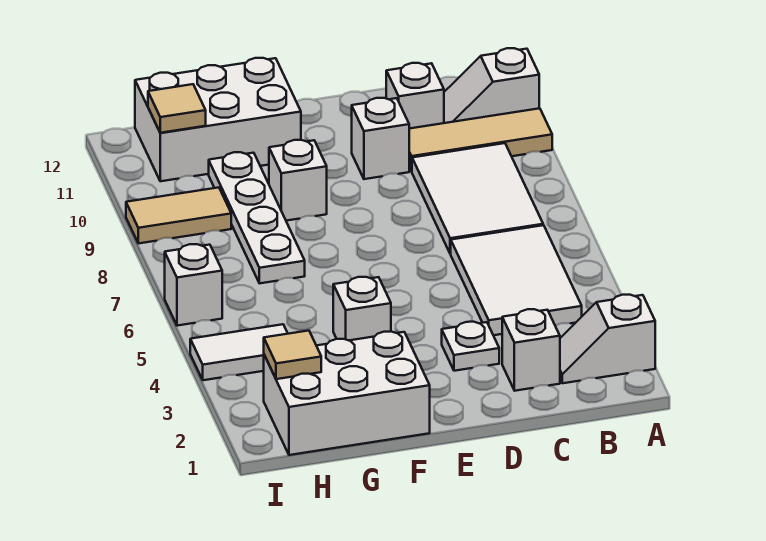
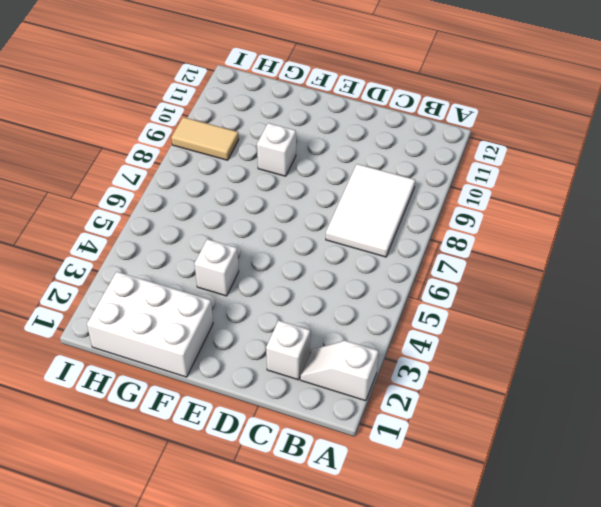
none -> tan tile A10:C10 level 1
none -> white slope A11:B11 level 1 top A
none -> white tile B4:C6 level 1

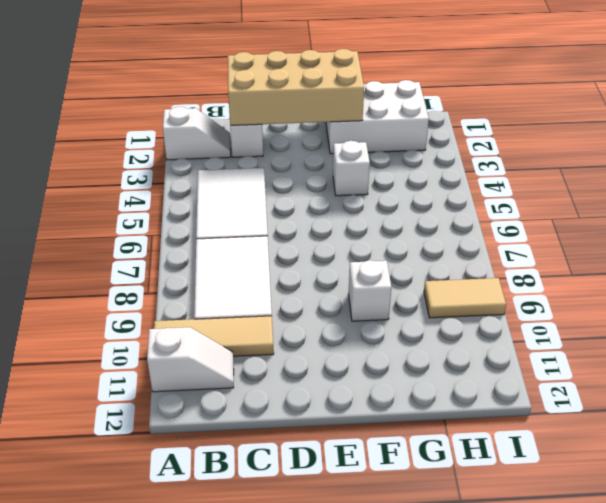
tan brick C1:F2 level 2 -> none
none -> white brick C11 level 1
none -> white plate D3 level 1
none -> white brick D10 level 1

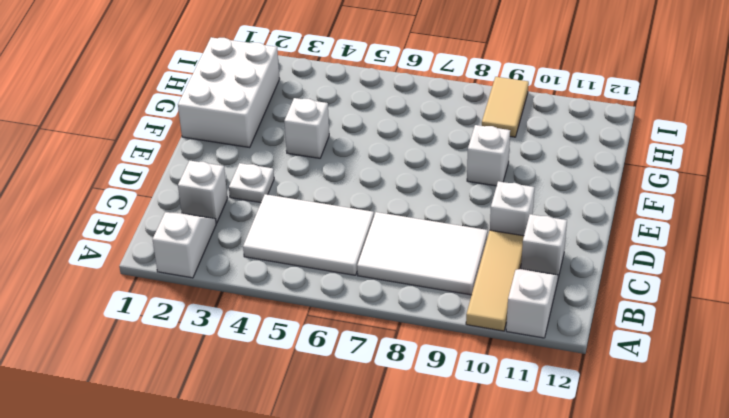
none -> white brick F11:H12 level 1
none -> white plate G7:G10 level 1
none -> white tile H4:I4 level 1

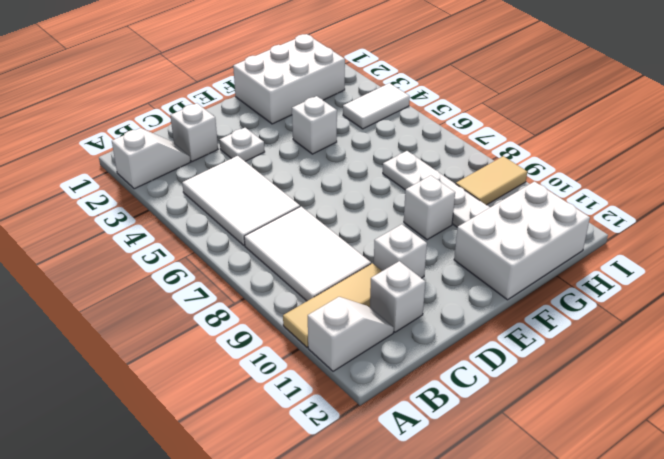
none -> white brick I6 level 1
none -> tan tile H2 level 2
none -> tan tile H11 level 2

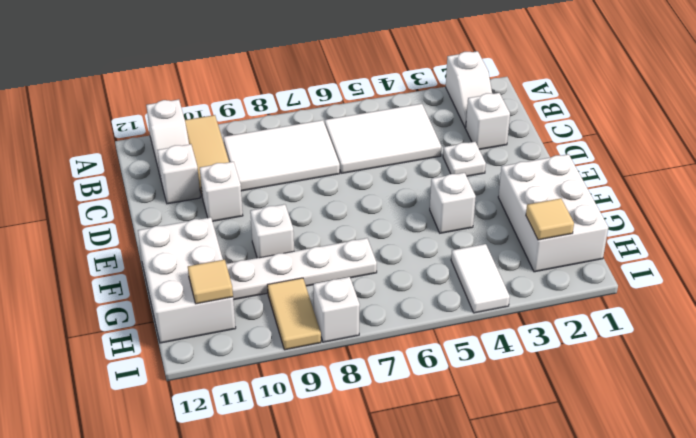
white brick I8 level 1 -> white brick I6 level 1

